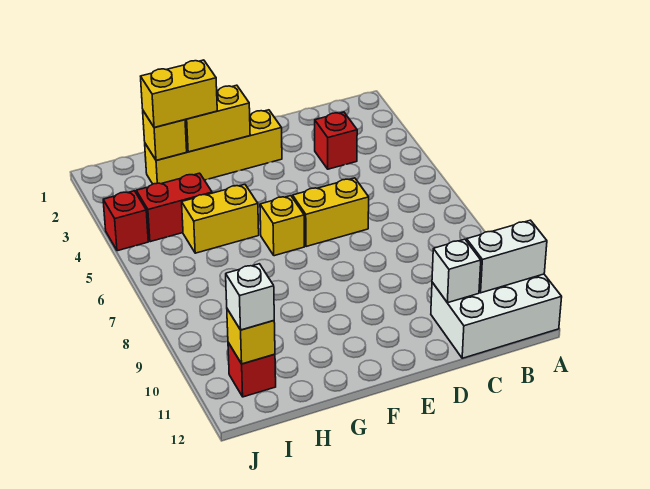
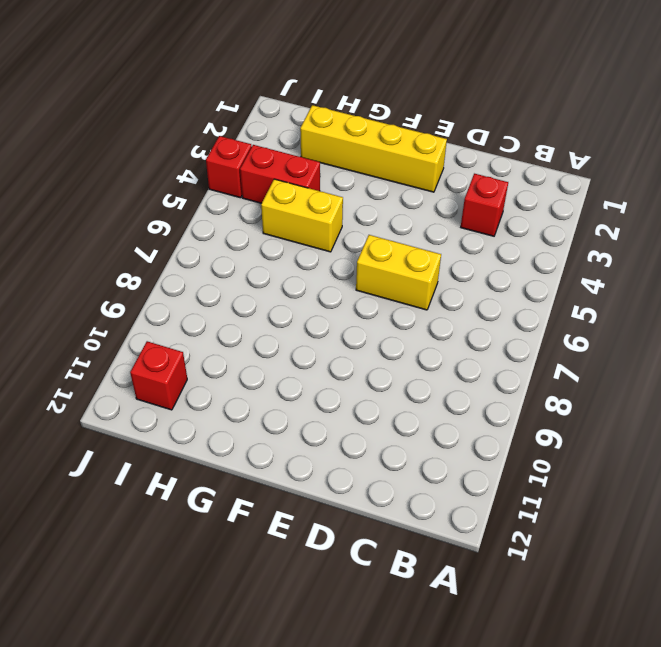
none -> white brick A11:C12 level 1
none -> yellow brick F6 level 1
none -> white brick A11:B11 level 2

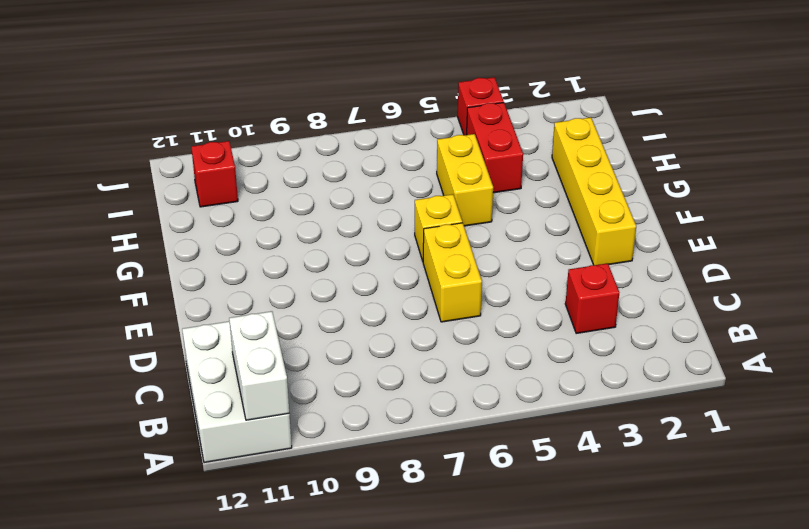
none -> white brick C11 level 2
none -> yellow brick F2:G2 level 2
none -> yellow brick H2 level 2

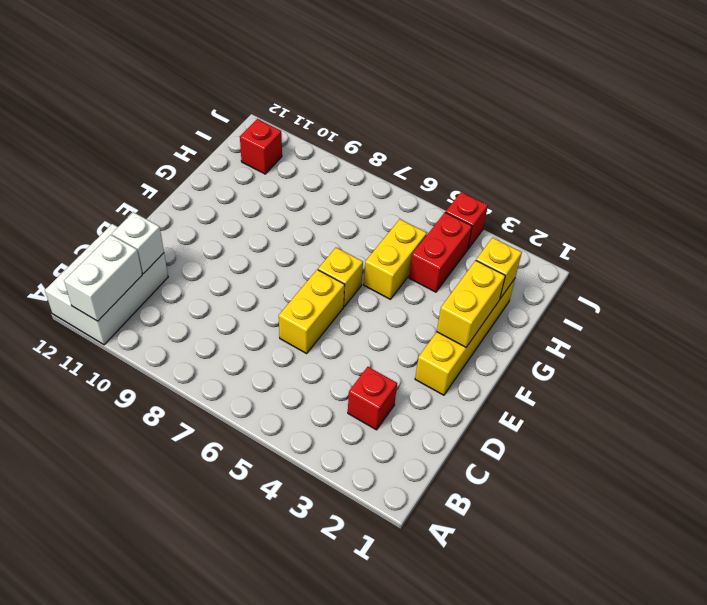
none -> yellow brick I11 level 2
none -> yellow brick G2:H2 level 3
none -> white brick I11 level 3

